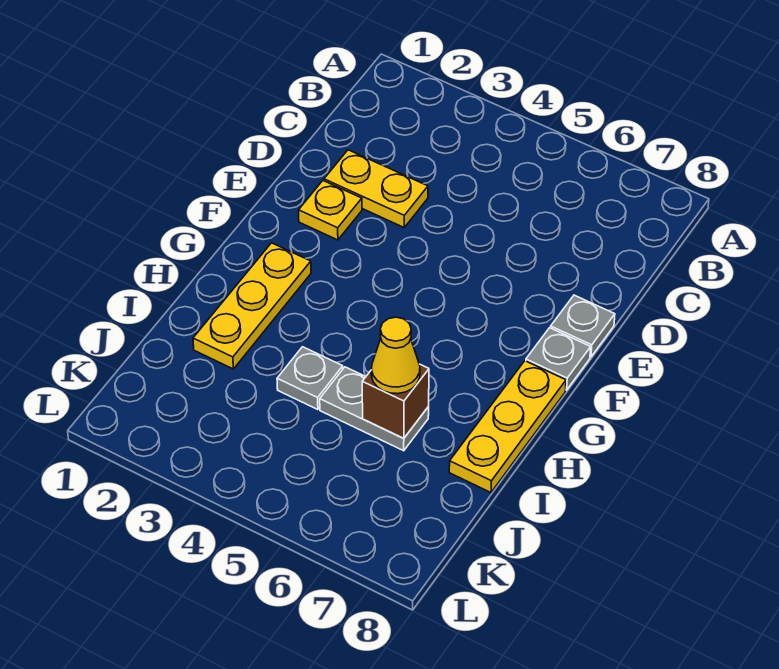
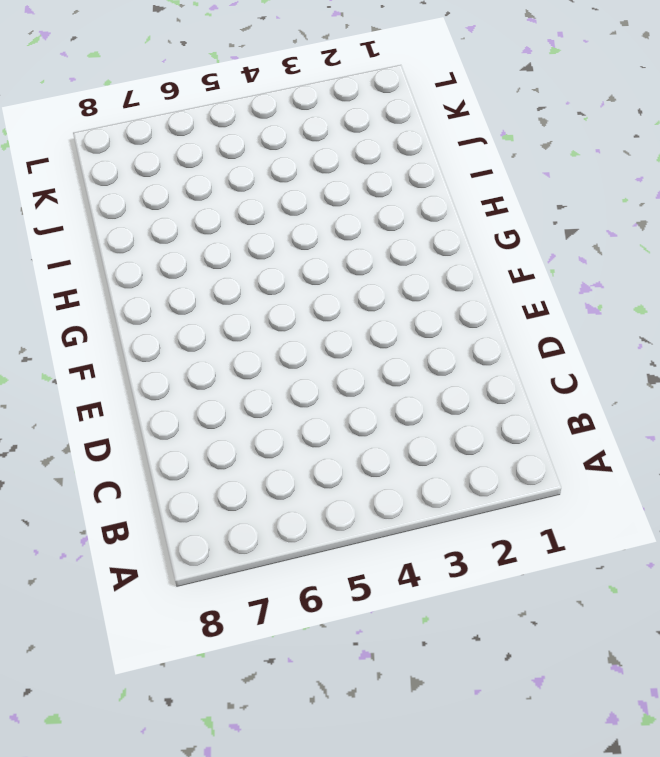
none -> yellow plate D2:D3 level 1
none -> yellow plate E2 level 1

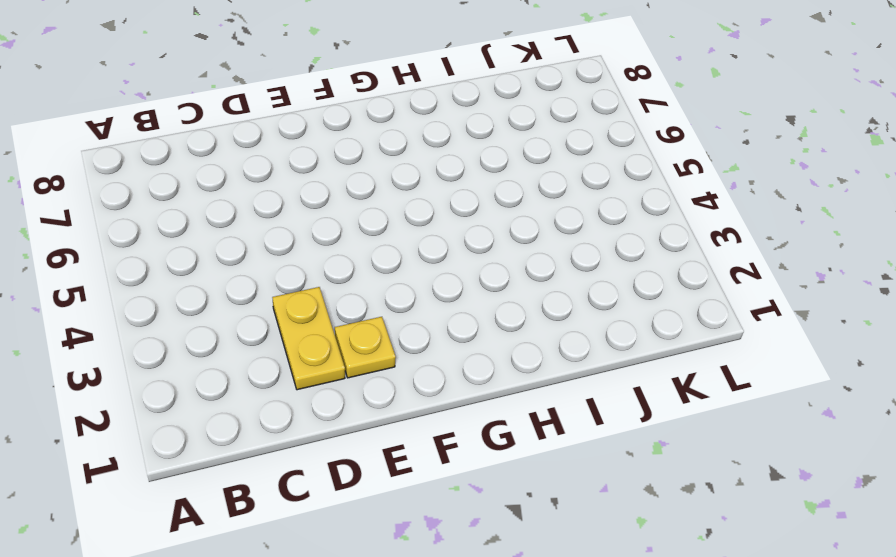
none -> grey plate E8 level 1
none -> grey plate F8 level 1

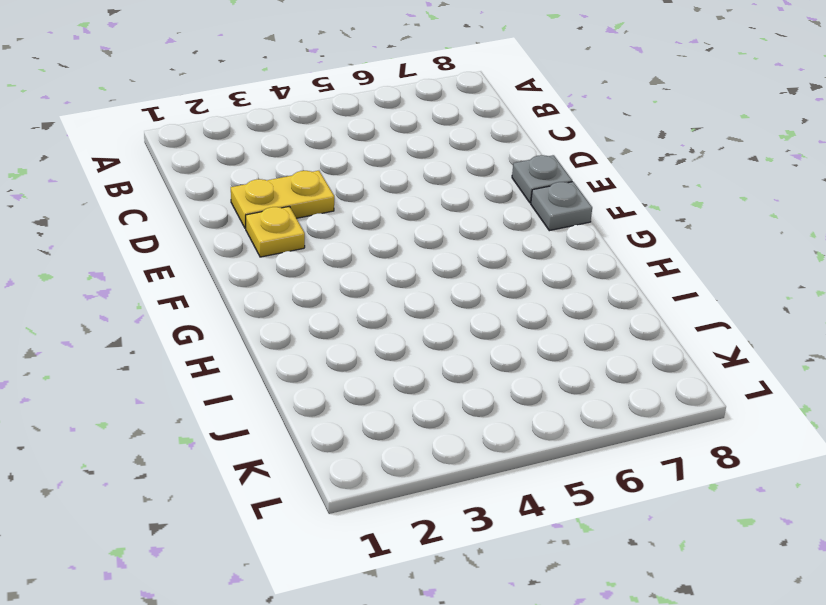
none -> yellow plate G2:I2 level 1
none -> yellow plate G8:I8 level 1

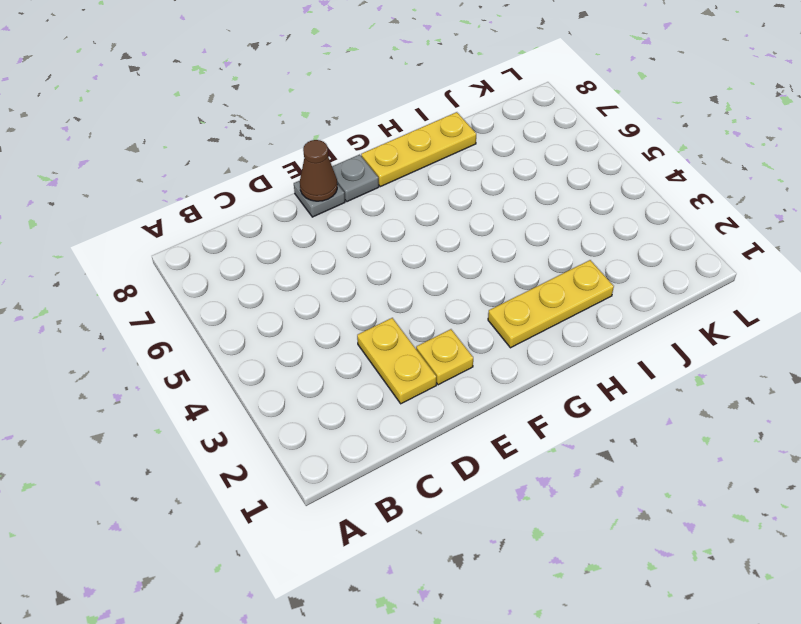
brown cone E8 level 2 -> none
none -> grey plate I4 level 1
none -> grey plate I5:I6 level 1

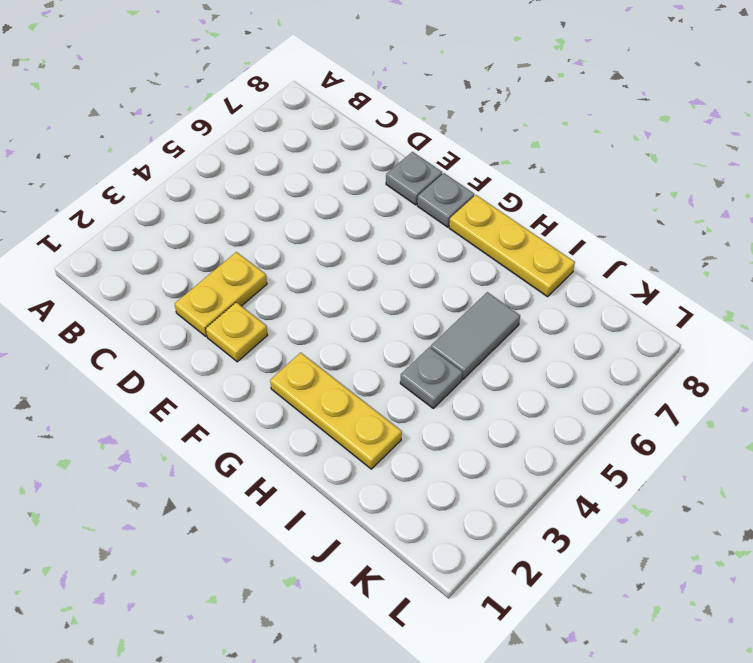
grey tile I5:I6 level 1 -> grey plate I5:I6 level 1
none -> brown brick I6 level 2
none -> yellow cone I6 level 3

